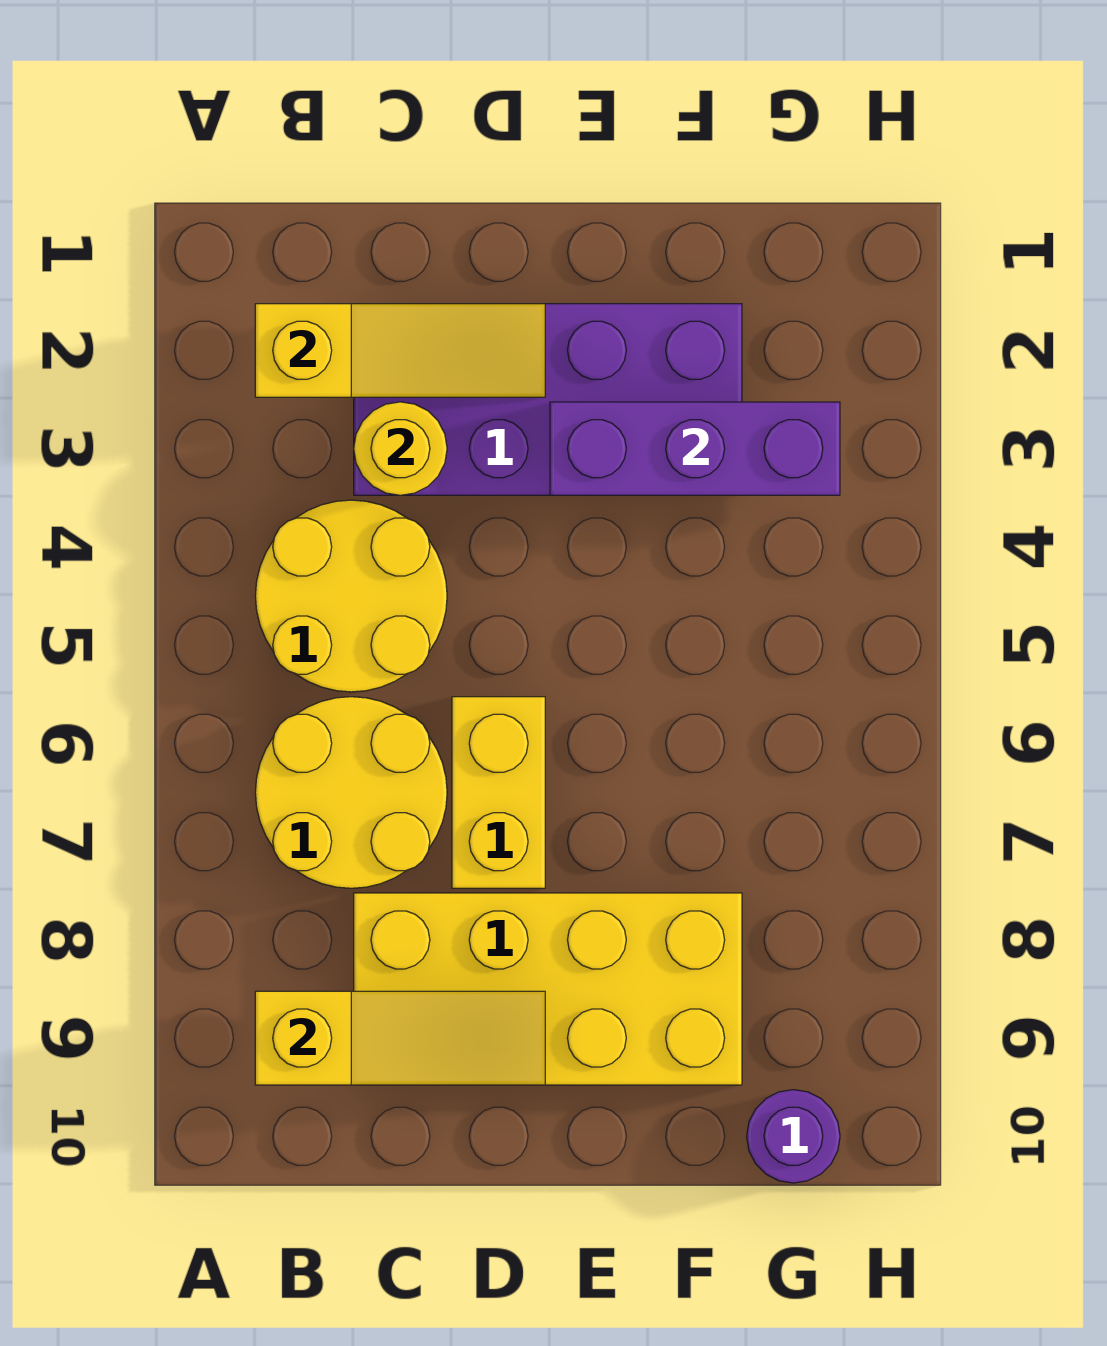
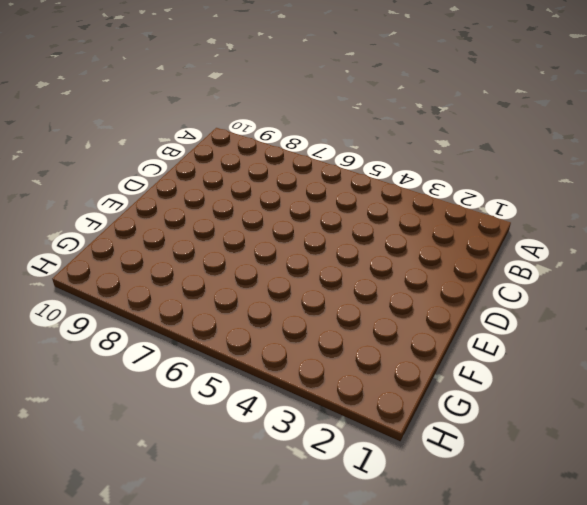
none -> yellow round brick B4:C5 level 1
none -> yellow round brick B6:C7 level 1

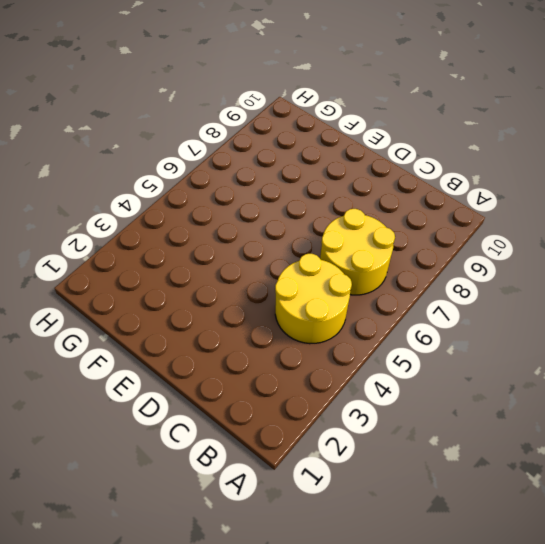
none -> purple brick C2:F3 level 1
none -> yellow brick C8:F9 level 1

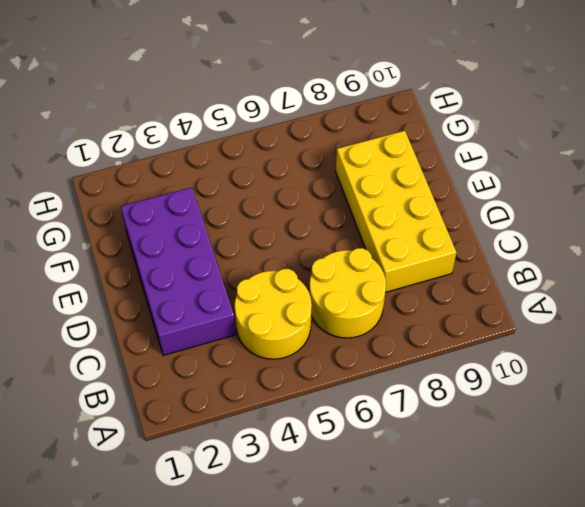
none -> yellow brick D6:D7 level 1
none -> purple round brick G10 level 1

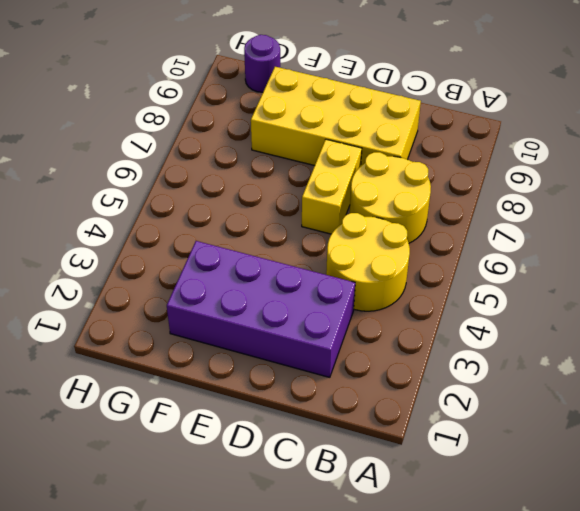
none -> yellow slope B2:D2 level 2 top B
none -> yellow slope B9:D9 level 2 top B

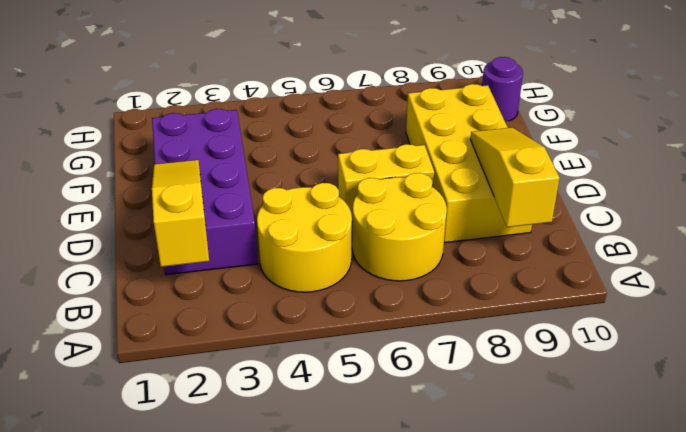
none -> yellow round brick C3 level 2
none -> purple brick E3:G3 level 2

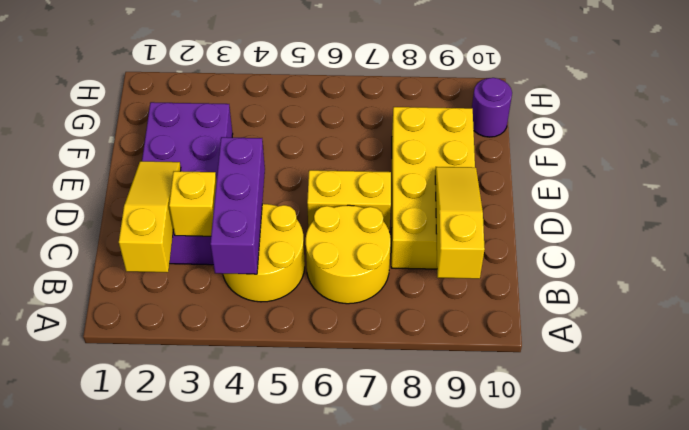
purple brick B4:D4 level 2 -> purple brick E3:G3 level 2
yellow brick C3 level 2 -> yellow round brick C3 level 2

